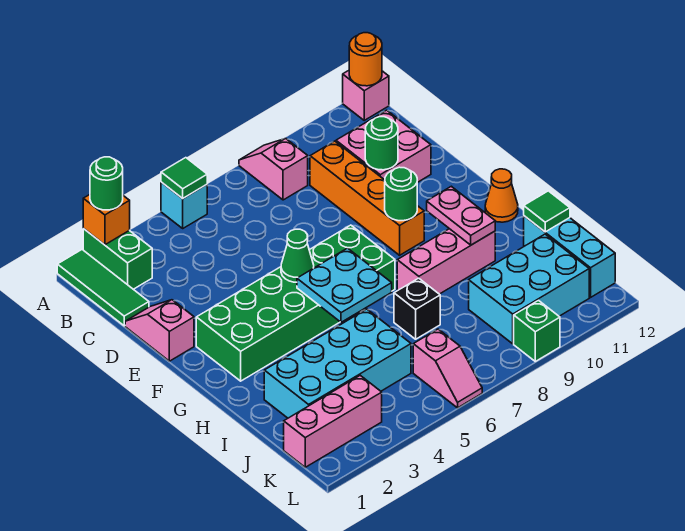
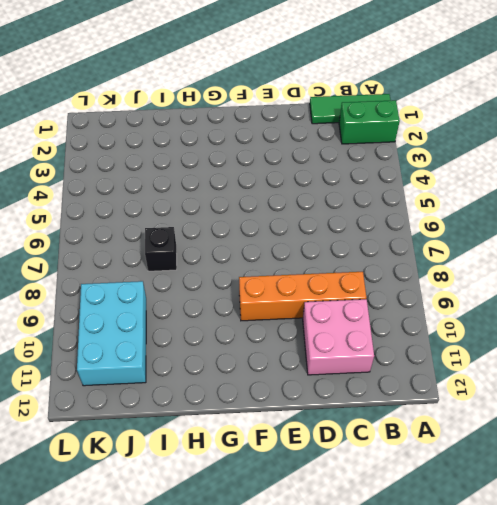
none -> cyan brick A5 level 1
none -> pink slope A8:B8 level 1 top B
none -> pink brick A12 level 1

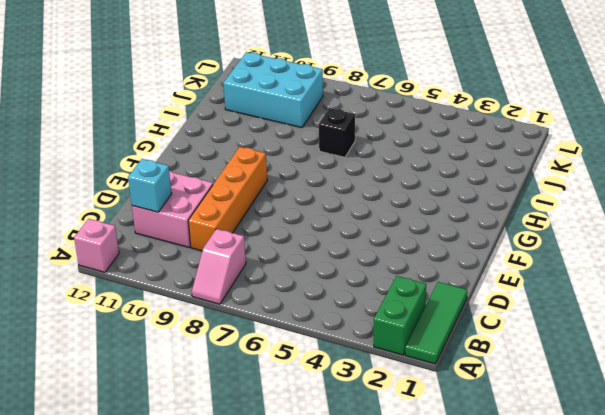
cyan brick C11 level 2 -> cyan brick A5 level 1
none -> pink slope D1:E1 level 1 top E
none -> green brick F2:G7 level 1
none -> orange cone G12 level 1

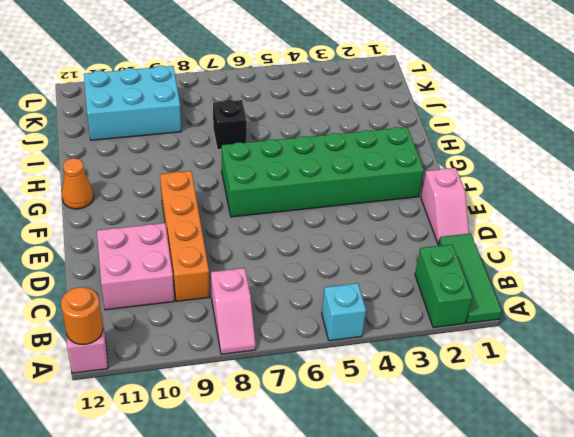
none -> pink brick H8:H10 level 1
none -> cyan brick I2:J5 level 1
none -> cyan brick I12:K12 level 1

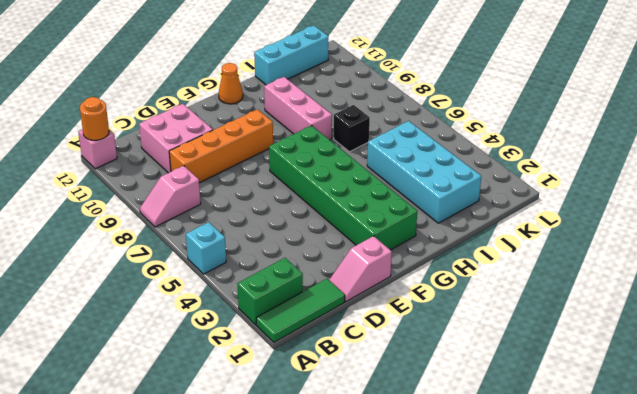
none -> cyan brick J9:K11 level 1
none -> pink brick K1:K3 level 1
none -> pink slope K6:L6 level 1 top K

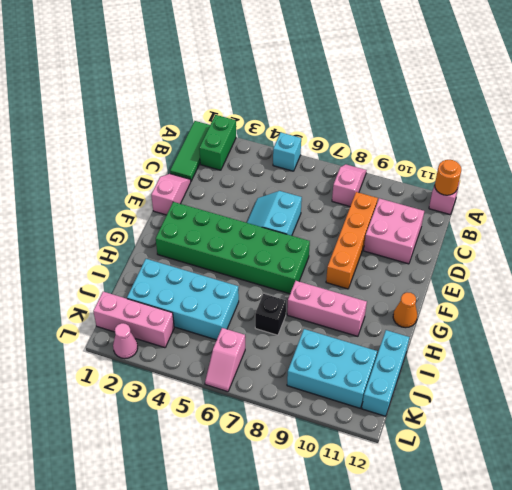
cyan slope D5:E6 level 1 top 6 -> none
pink cone L2 level 1 -> none
none -> green brick L9 level 1
none -> orange brick A2 level 2
none -> green tile A5 level 2

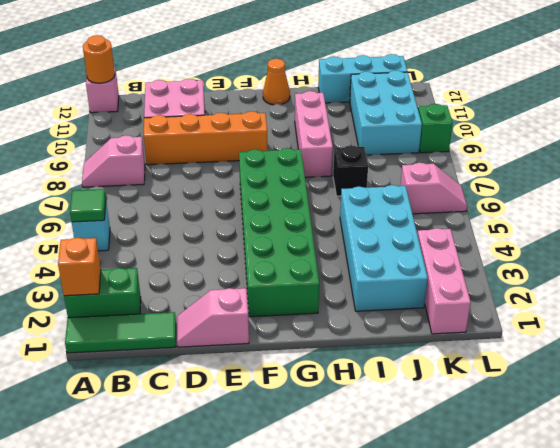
none -> green round brick D10 level 2
none -> green cone F5 level 2
none -> green round brick F9 level 2

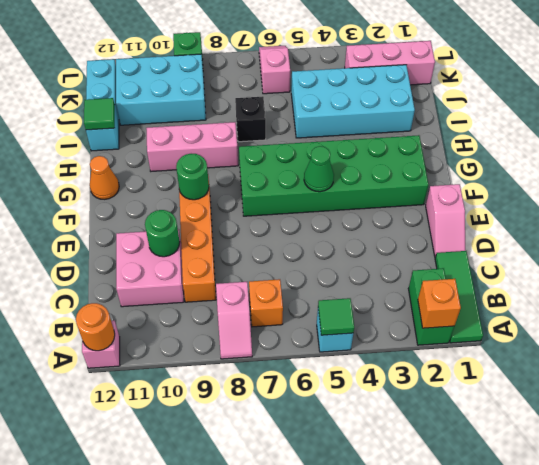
orange brick B7 level 1 -> none
none -> cyan plate G5:H6 level 2
none -> pink plate G10:H10 level 2
none -> green round brick A2 level 3

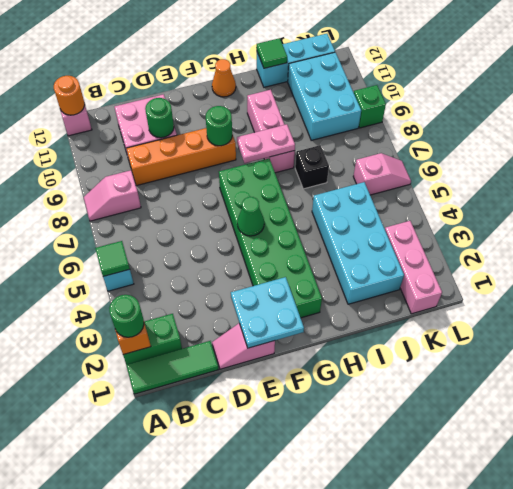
cyan plate E1:F2 level 2 -> cyan plate G5:H6 level 2
pink plate G8:H8 level 2 -> pink plate G10:H10 level 2

